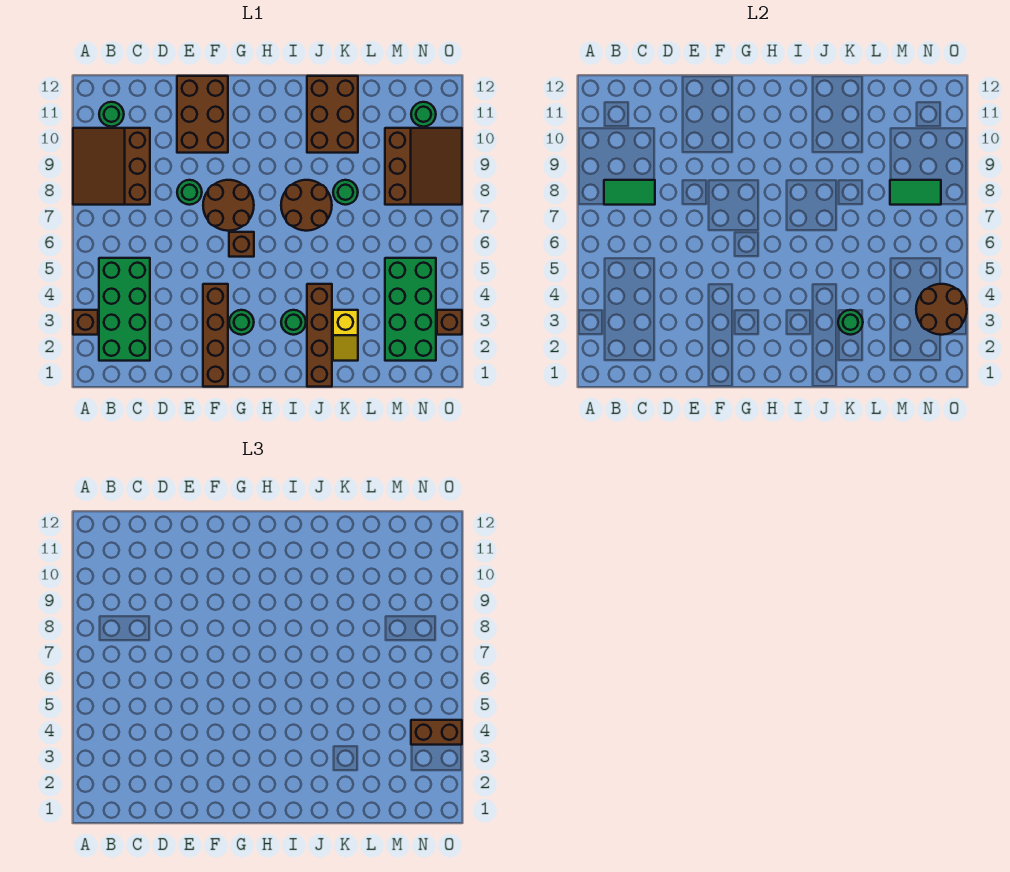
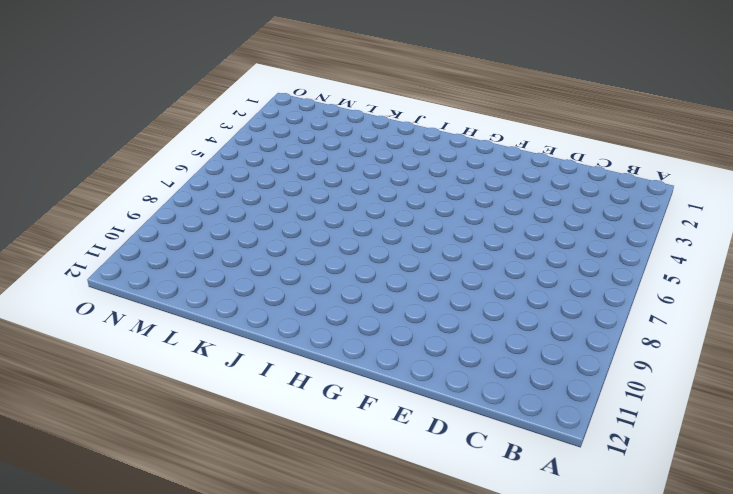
none -> brown brick A3 level 1
none -> brown slope A8:C10 level 1 top C
none -> green brick B2:C5 level 1

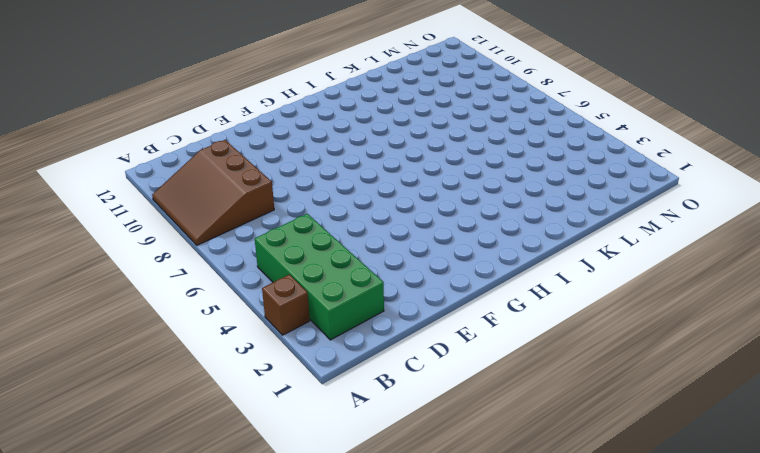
none -> green round brick B11 level 1
none -> green round brick E8 level 1
none -> brown brick E10:F12 level 1

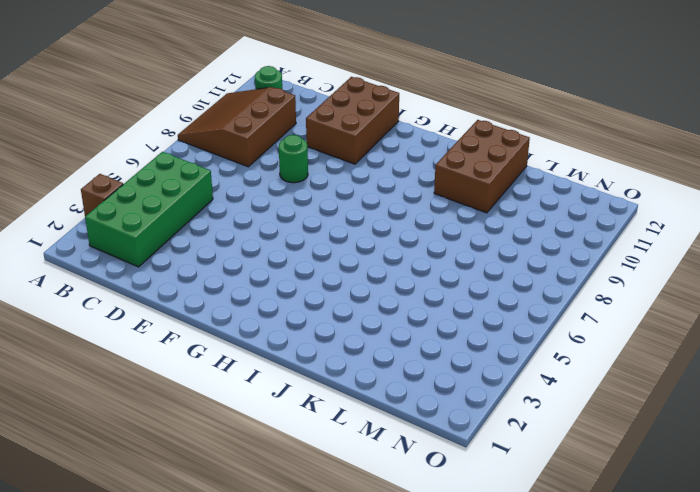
none -> brown brick F1:F4 level 1
none -> brown round brick F7:G8 level 1
none -> green round brick G3 level 1

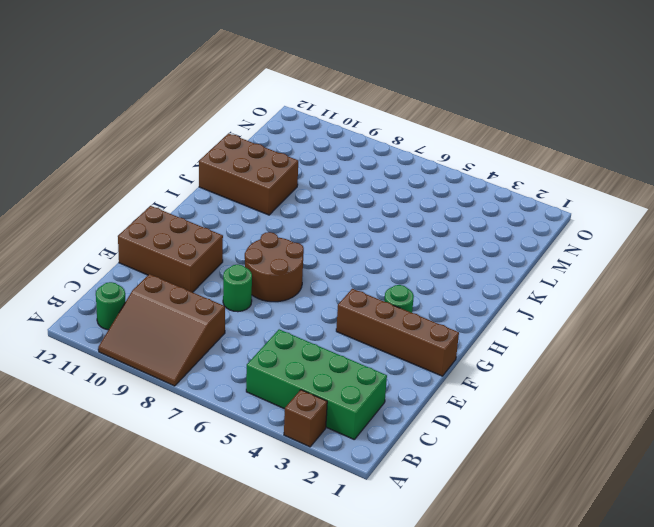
none -> brown brick G6 level 1
none -> green round brick I3 level 1
none -> brown round brick I7:J8 level 1

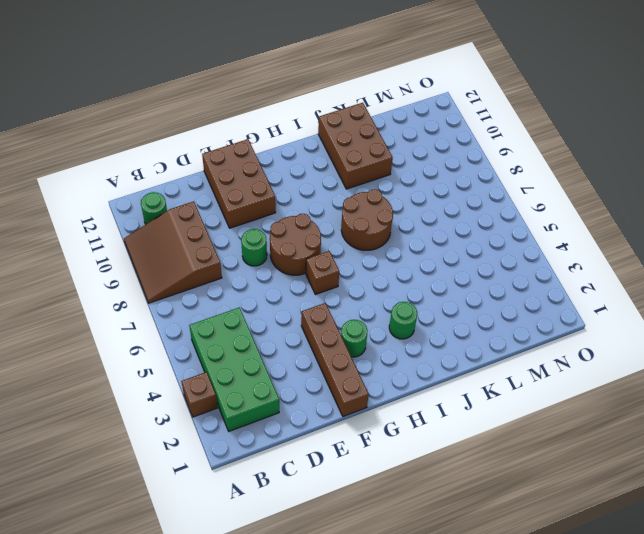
none -> brown brick J1:J4 level 1
none -> yellow slope K2:K3 level 1 top 3
none -> green round brick K8 level 1

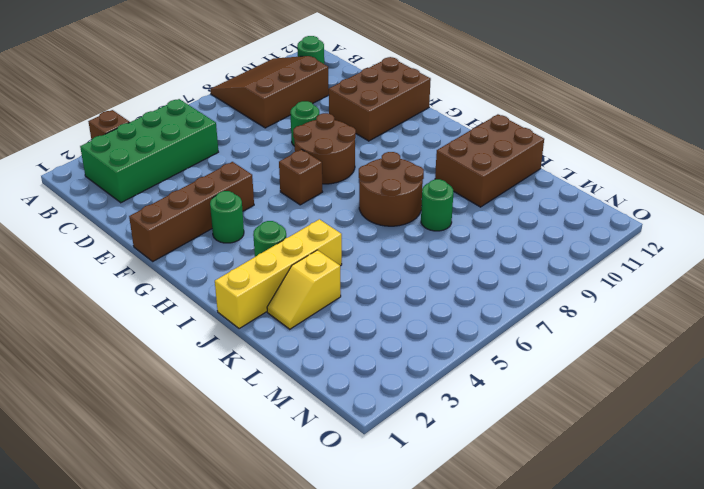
yellow brick J1:J4 level 1 -> brown brick J1:J4 level 1
none -> green brick M2:N5 level 1
none -> brown slope M8:O10 level 1 top M
none -> green round brick N11 level 1

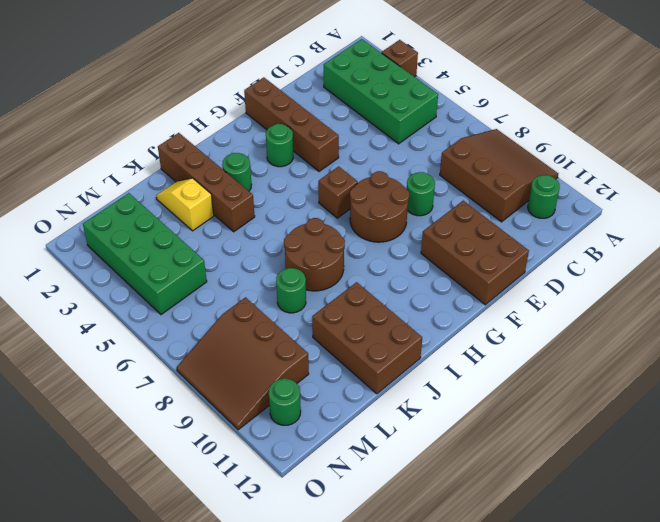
none -> brown brick O3 level 1
none -> green tile B8:C8 level 2
none -> green round brick K3 level 2

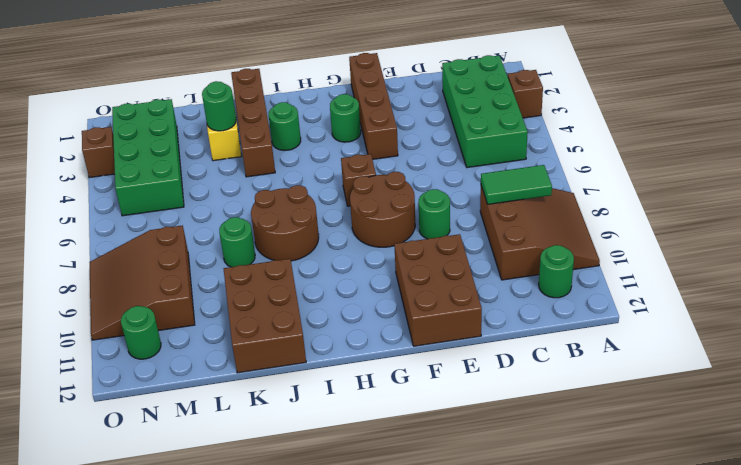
none -> green tile M8:N8 level 2
none -> brown round brick N3:O4 level 2
none -> brown brick N4:O4 level 3

